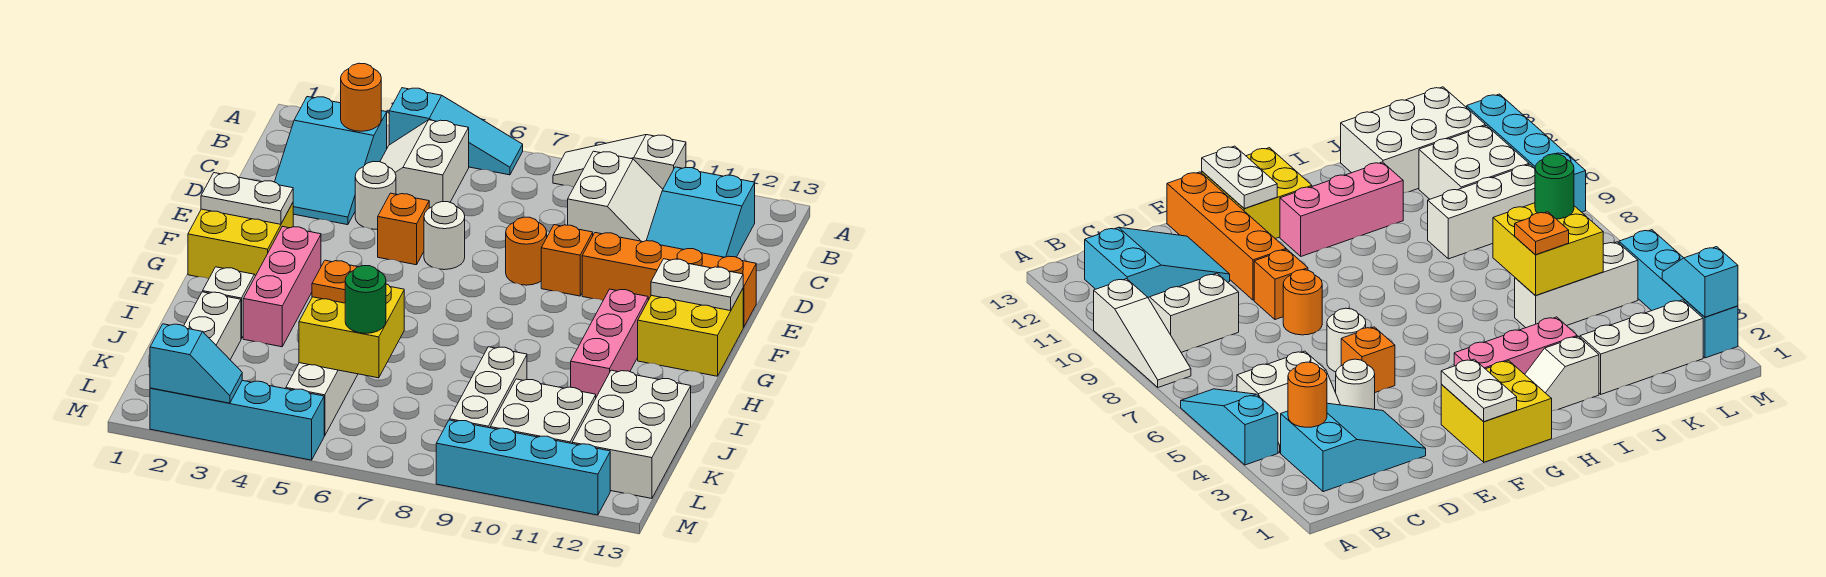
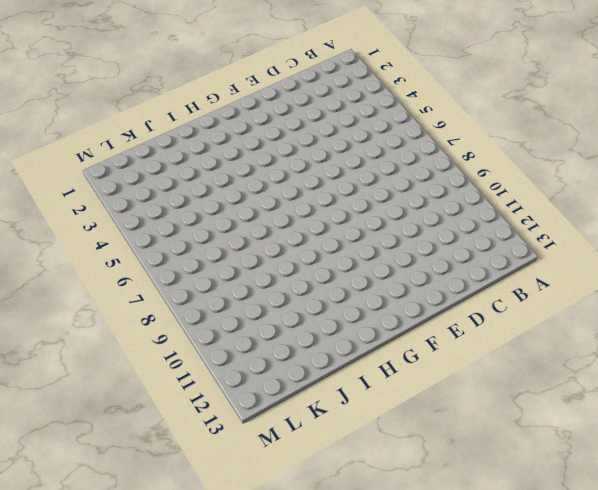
none -> cyan slope A4:A6 level 1 top 4
none -> white slope A8:A10 level 1 top 10
none -> cyan slope B2:D3 level 1 top B
none -> white slope B4:C5 level 1 top 5

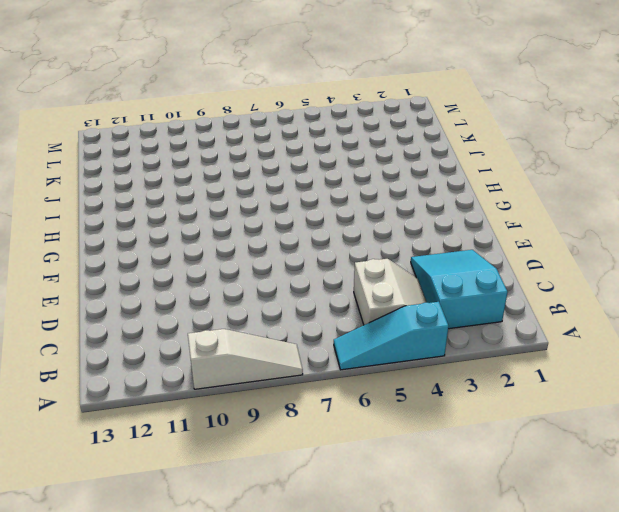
none -> white slope B9:C10 level 1 top 9
none -> cyan slope B11:D12 level 1 top B
none -> white round brick D4 level 1
none -> orange brick E5 level 1

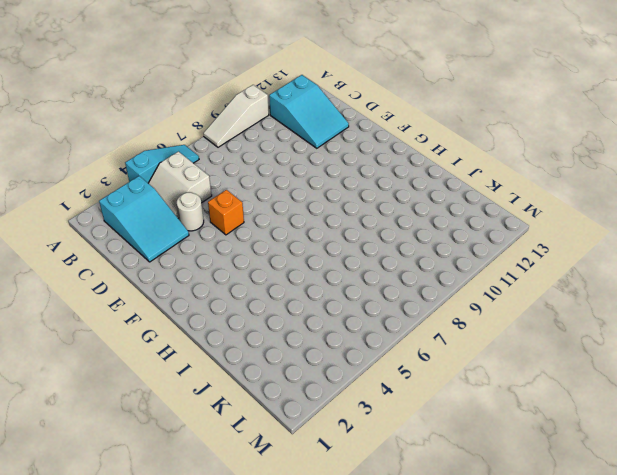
none -> white slope B9:C10 level 1 top 9
none -> white round brick E6 level 1
none -> orange round brick E8 level 1
none -> orange brick E9 level 1

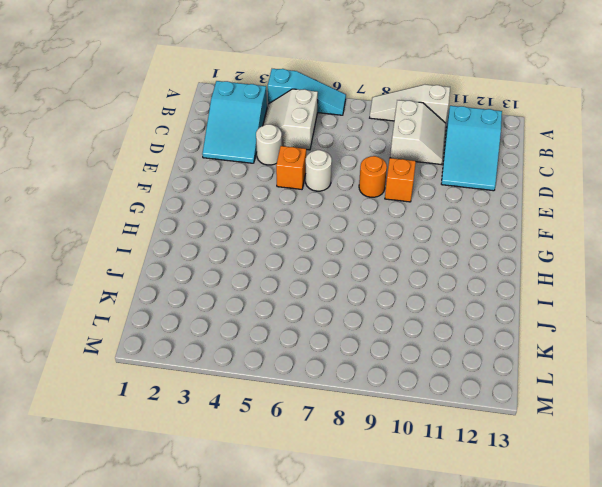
none -> orange brick E10:E13 level 1
none -> yellow brick F1:G2 level 1
none -> yellow brick F12:G13 level 1
none -> pink brick G3:I3 level 1

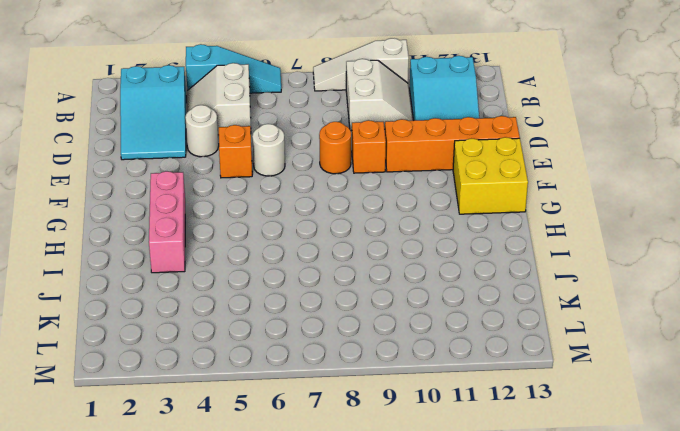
none -> yellow brick F1:G2 level 1
none -> pink brick G11:I11 level 1
none -> white slope H2:I2 level 1 top I
none -> white brick J2:L2 level 1

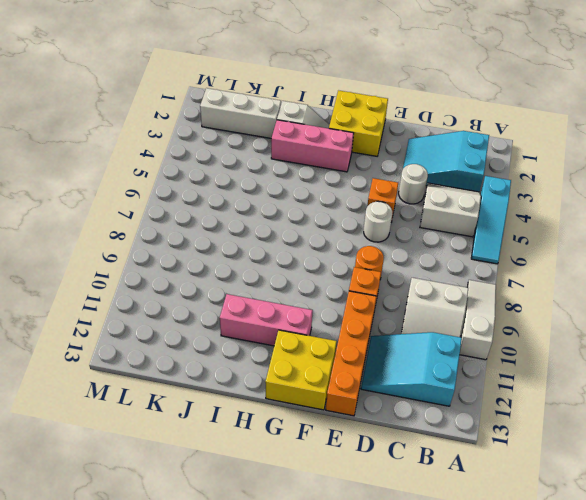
none -> white brick J5:L5 level 1
none -> white brick J9:L9 level 1
none -> white brick J12:L13 level 1
none -> white brick K10:L11 level 1

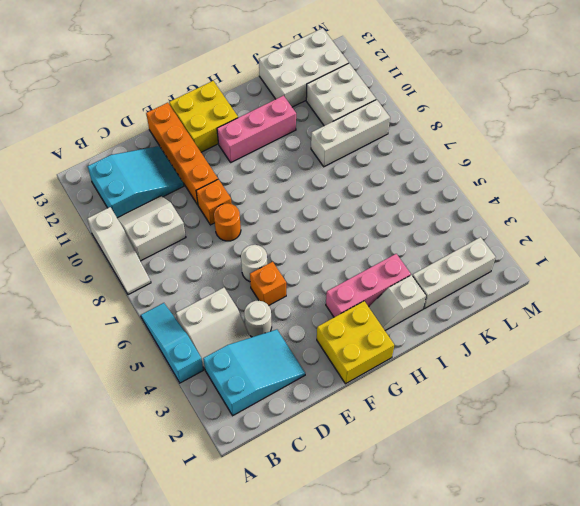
none -> white brick J5:L5 level 1
none -> cyan brick M2:M5 level 1
none -> cyan brick M9:M12 level 1
none -> orange round brick B3 level 2

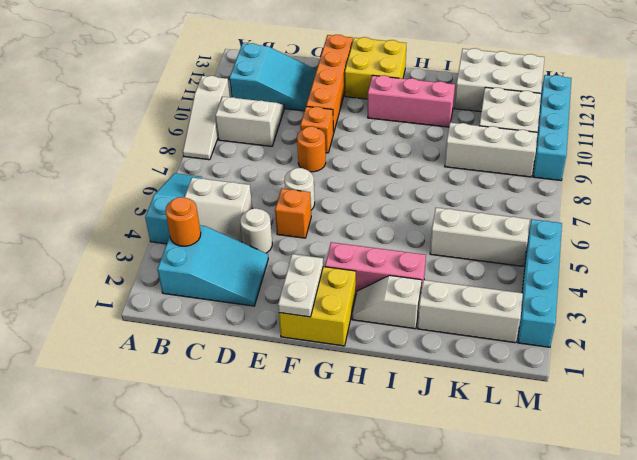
none -> white plate F12:F13 level 2
none -> yellow brick J5:K6 level 2
none -> cyan slope M2:M3 level 2 top 2
none -> orange plate J5 level 3

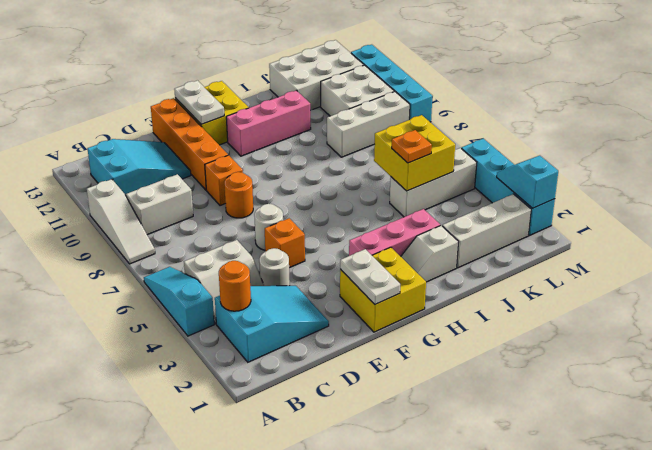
none -> green round brick K6 level 3

